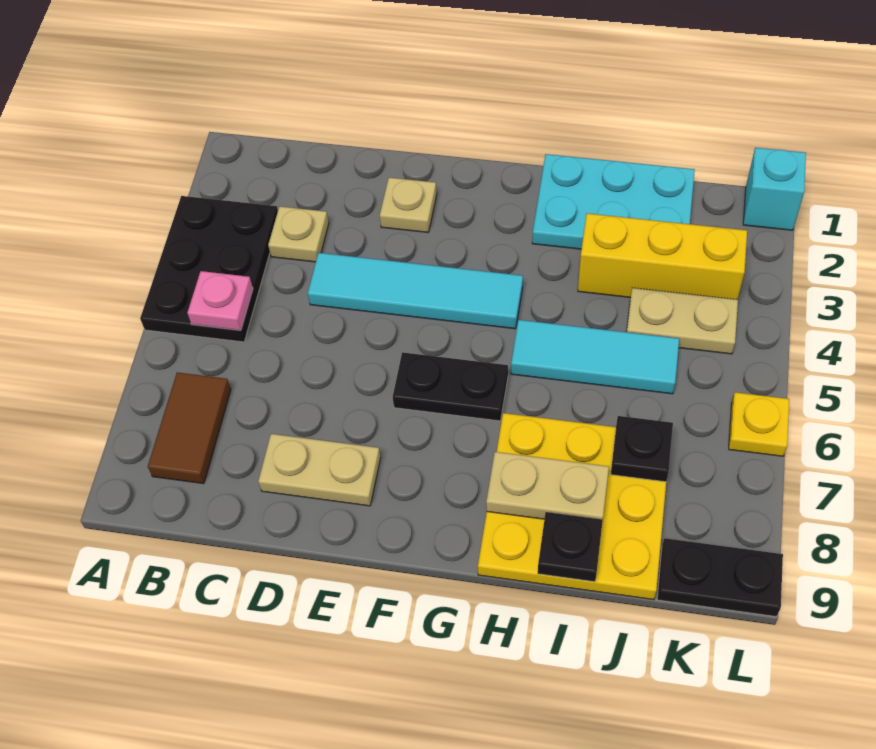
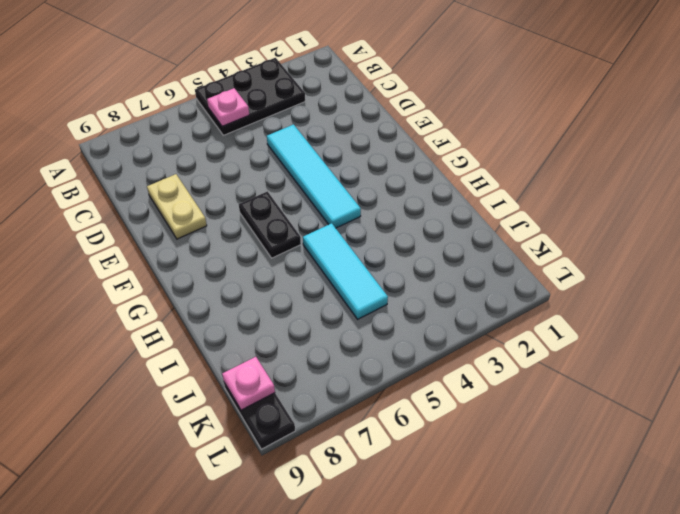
pink plate K9 level 2 -> none
none -> brown tile B7:B8 level 1
none -> tan plate C3 level 1
none -> tan plate E2 level 1

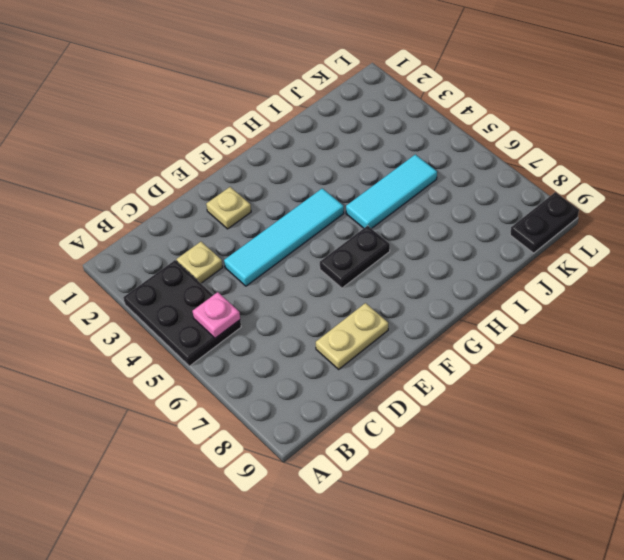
none -> brown tile B7:B8 level 1
none -> cyan plate H1:J2 level 1
none -> yellow plate H7:J9 level 1

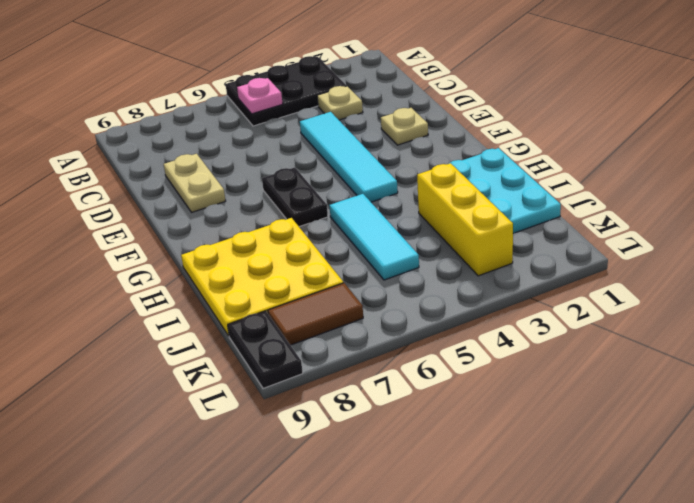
brown tile K7:K8 level 1 -> brown tile B7:B8 level 1
none -> tan plate J4:K4 level 1
none -> cyan brick L1 level 1
none -> yellow plate L6 level 1

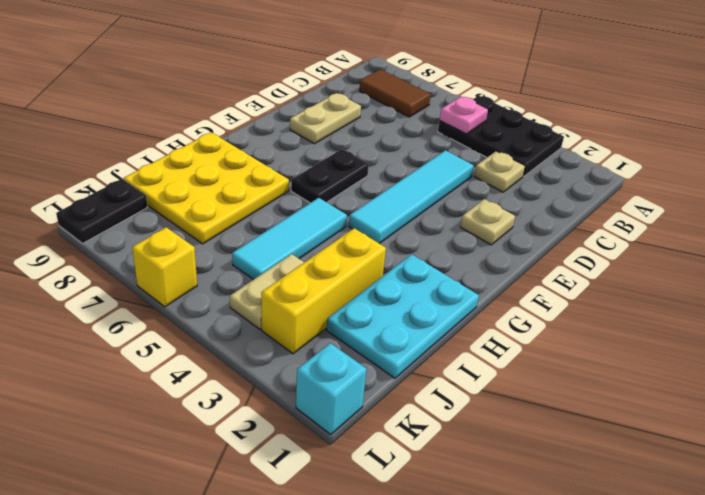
yellow brick L6 level 1 -> yellow plate L6 level 1
none -> tan plate H8:I8 level 2
none -> black plate I9 level 2
none -> black plate J7 level 2

